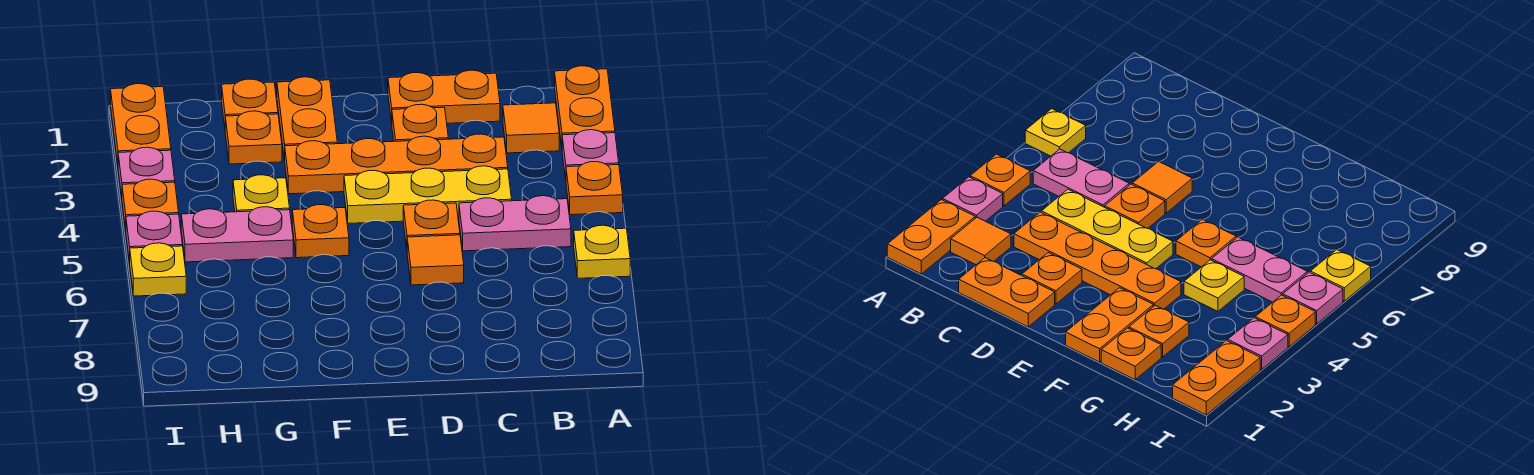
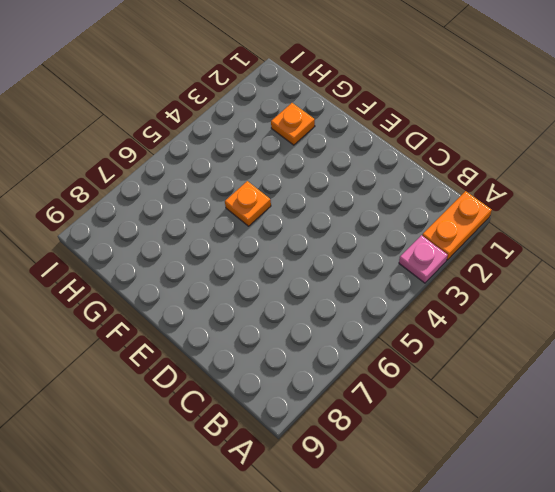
none -> orange plate A4 level 1
none -> yellow plate A6 level 1
none -> orange tile B2 level 1

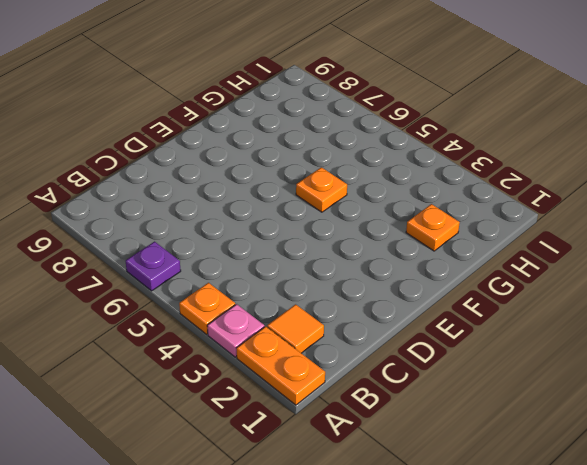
purple plate A6 level 1 -> yellow plate A6 level 1
none -> pink plate B5:C5 level 1
none -> orange plate C1:D1 level 1
none -> orange plate C3:F3 level 1

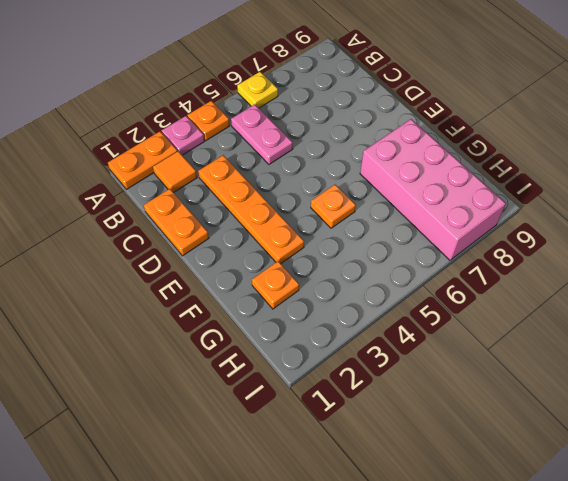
pink brick F7:I8 level 1 -> none
none -> yellow plate C4:E4 level 1
none -> orange plate D2 level 1
none -> orange plate D5 level 1

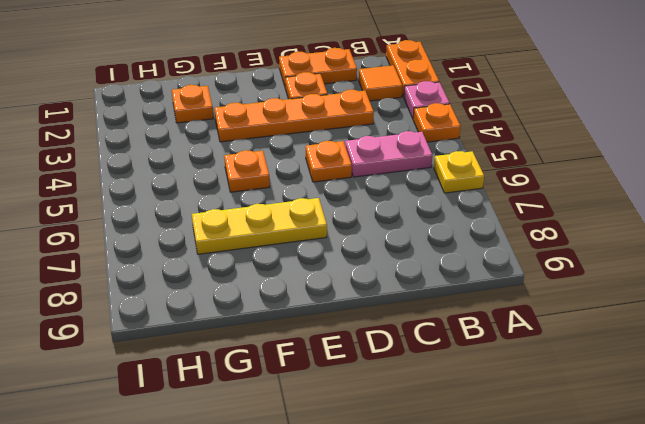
yellow plate E7:G7 level 1 -> yellow plate C4:E4 level 1
none -> orange tile D6 level 1
none -> orange plate F1:F2 level 1
none -> orange plate G1 level 1

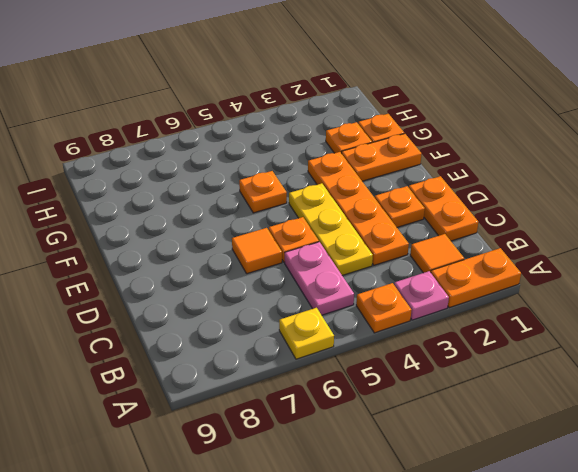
none -> yellow plate G4 level 1
none -> pink plate G5:H5 level 1
none -> orange plate I1:I2 level 1

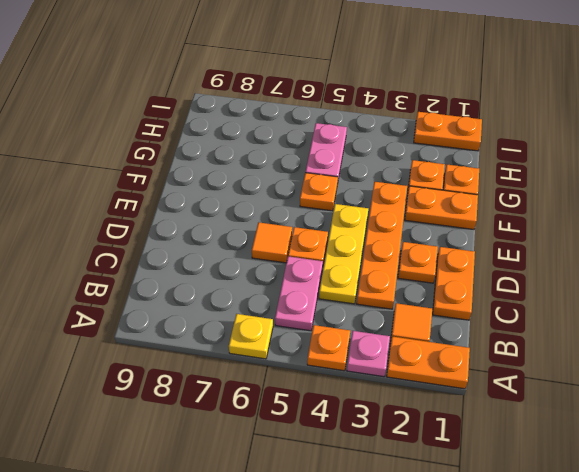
none -> yellow plate G4 level 1
none -> pink plate I3 level 1
none -> orange plate I4 level 1

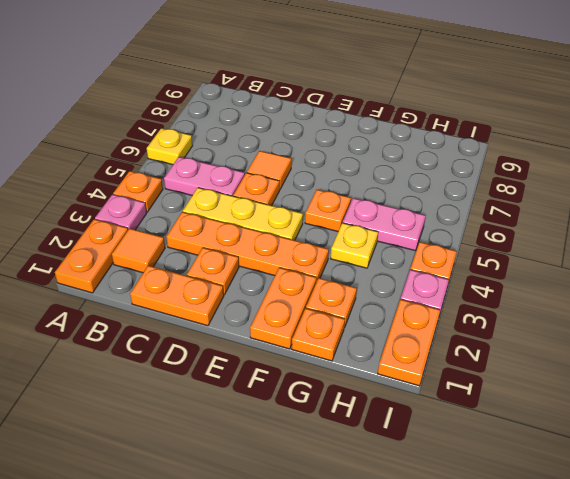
none -> pink plate I5 level 1
none -> yellow plate I6 level 1

